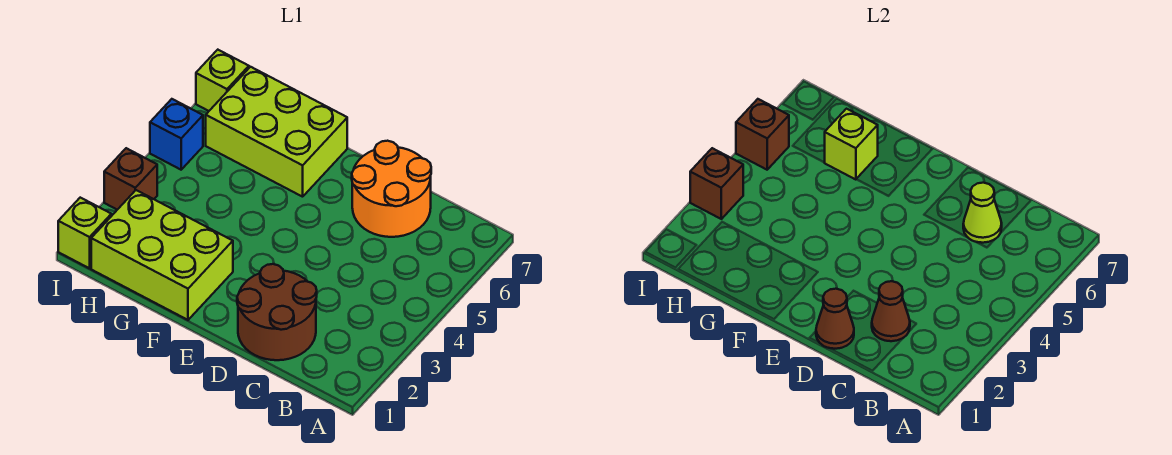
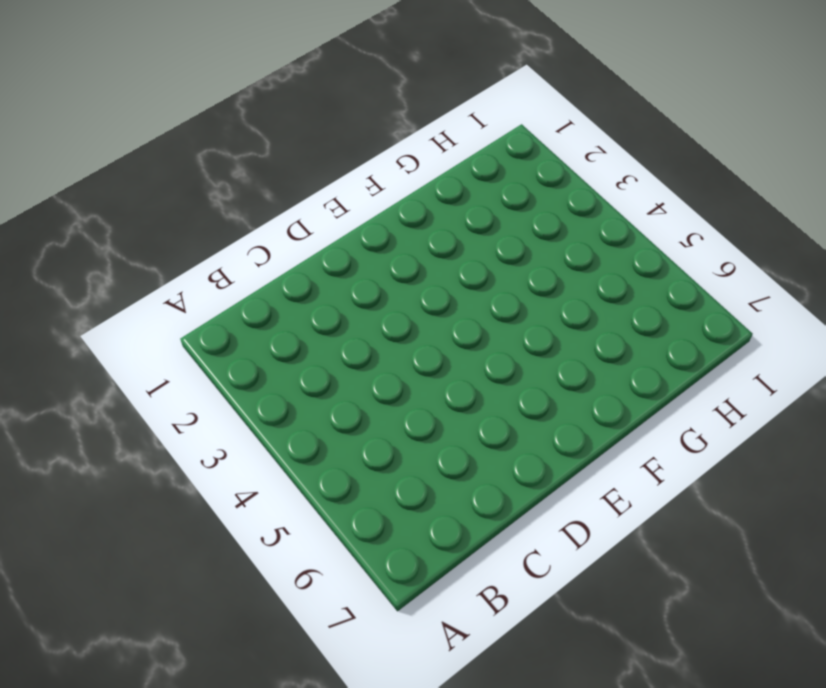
none -> brown round brick C1:D2 level 1
none -> orange round brick C6:D7 level 1
none -> lime brick F1:H2 level 1

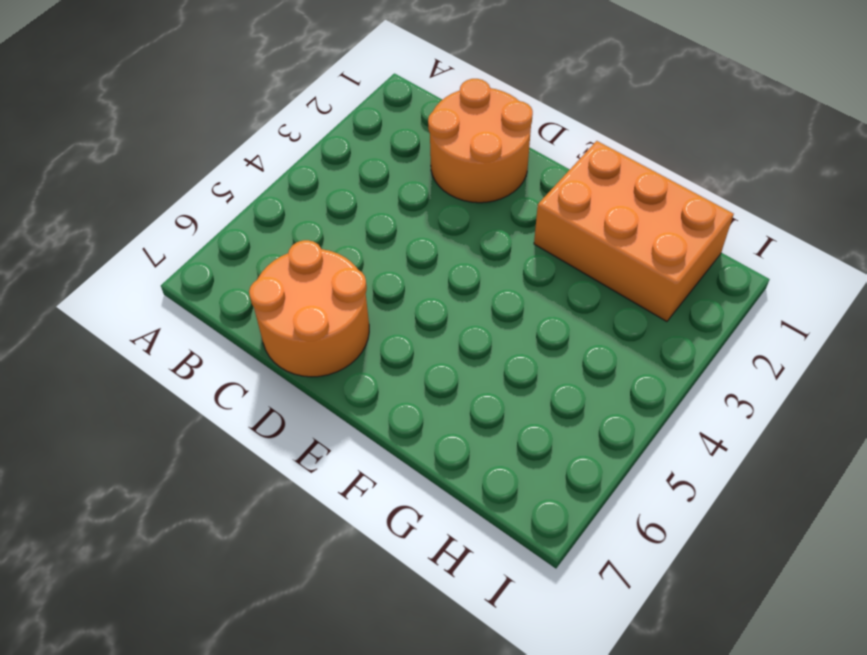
orange round brick C1:D2 level 1 -> brown round brick C1:D2 level 1
orange brick F1:H2 level 1 -> lime brick F1:H2 level 1
none -> lime brick F6:H7 level 1
none -> lime brick I1 level 1
none -> brown brick I3 level 1

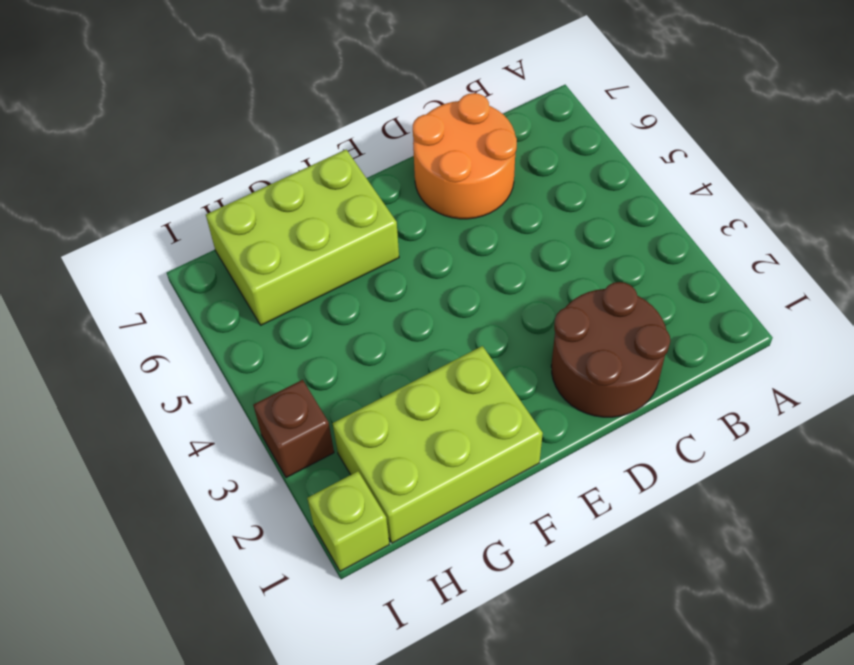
none -> blue brick I5 level 1
none -> lime brick I7 level 1
none -> brown cone C2 level 2

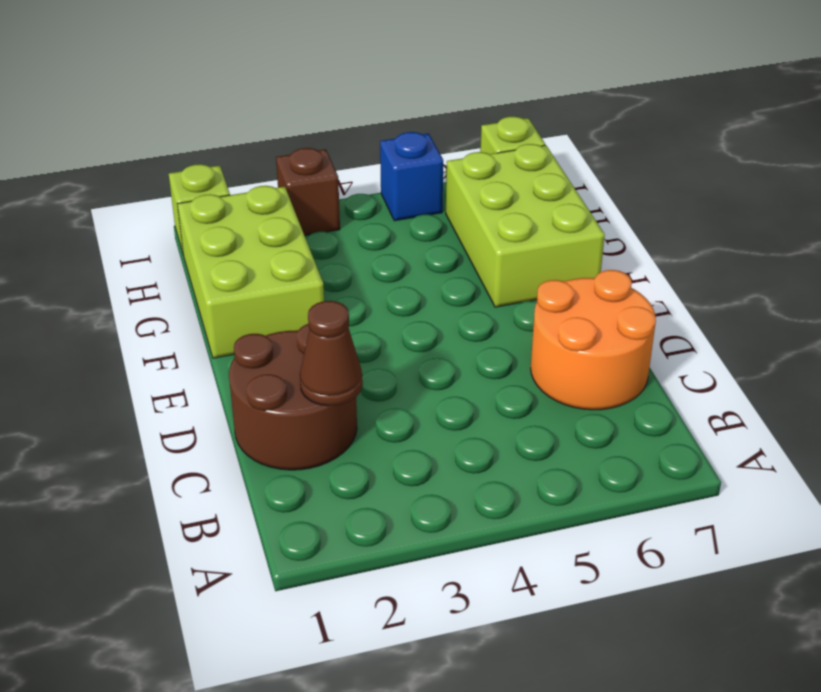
none -> lime cone C6 level 2
none -> brown cone D1 level 2
none -> lime brick G6 level 2

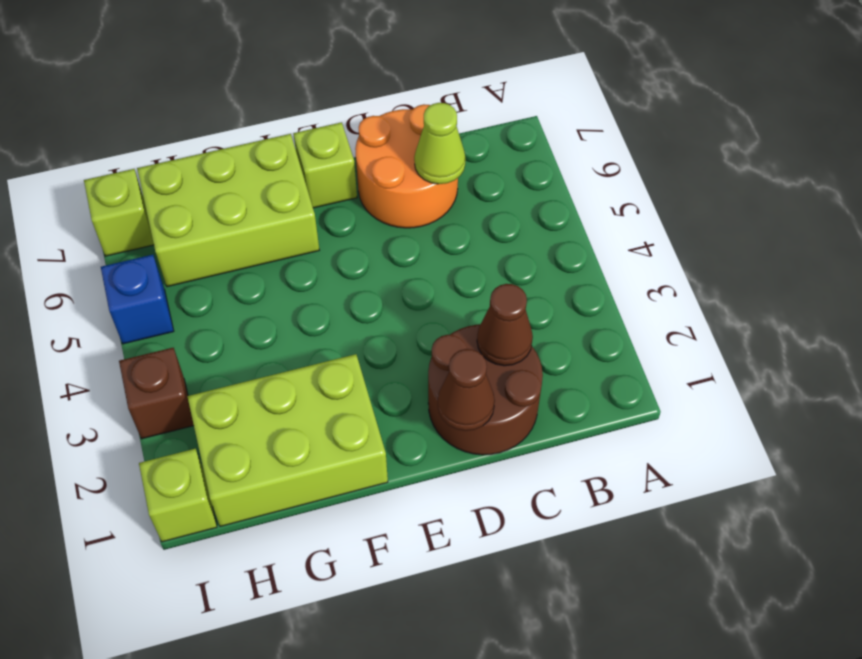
lime brick E7 level 1 -> lime brick G6 level 2
none -> brown brick I3 level 2
none -> brown brick I5 level 2

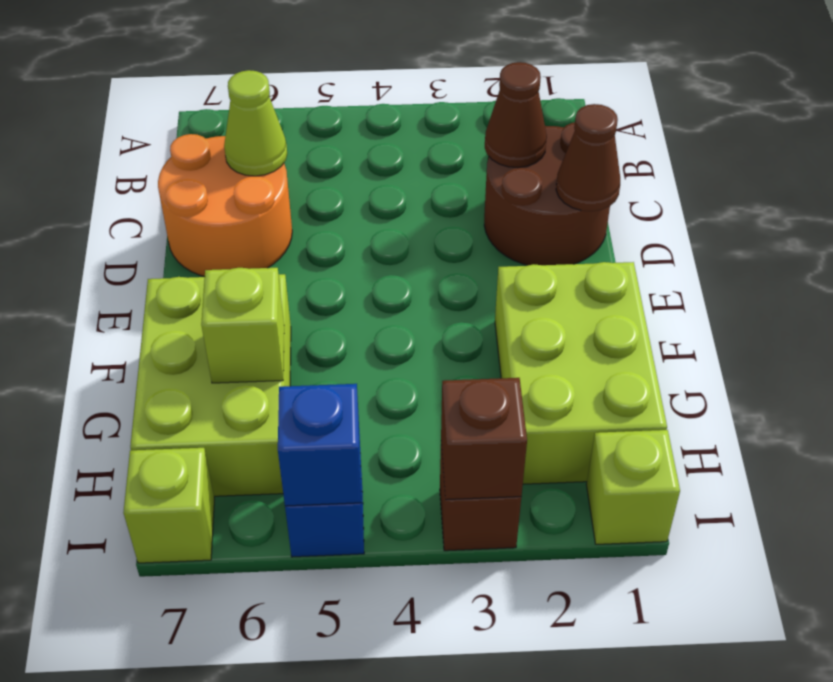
blue brick I5 level 2 -> brown brick I5 level 2

